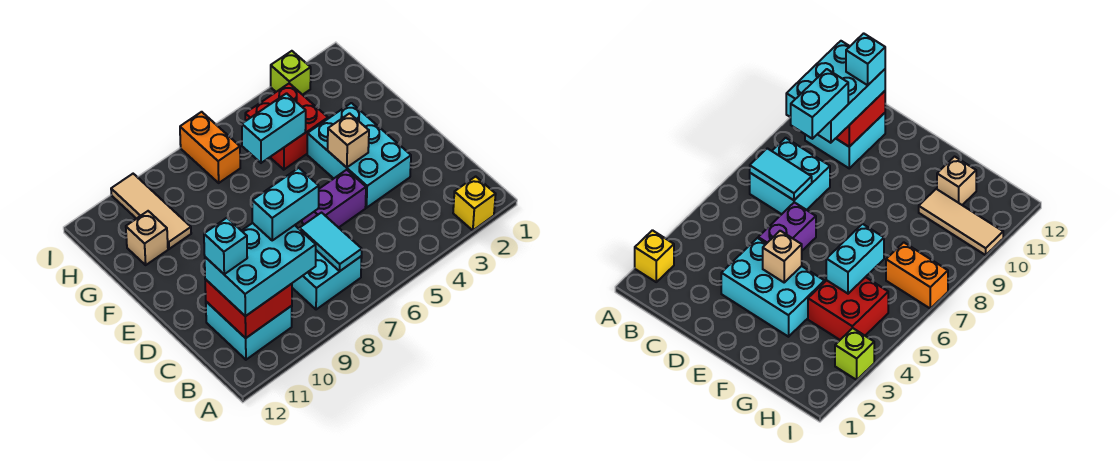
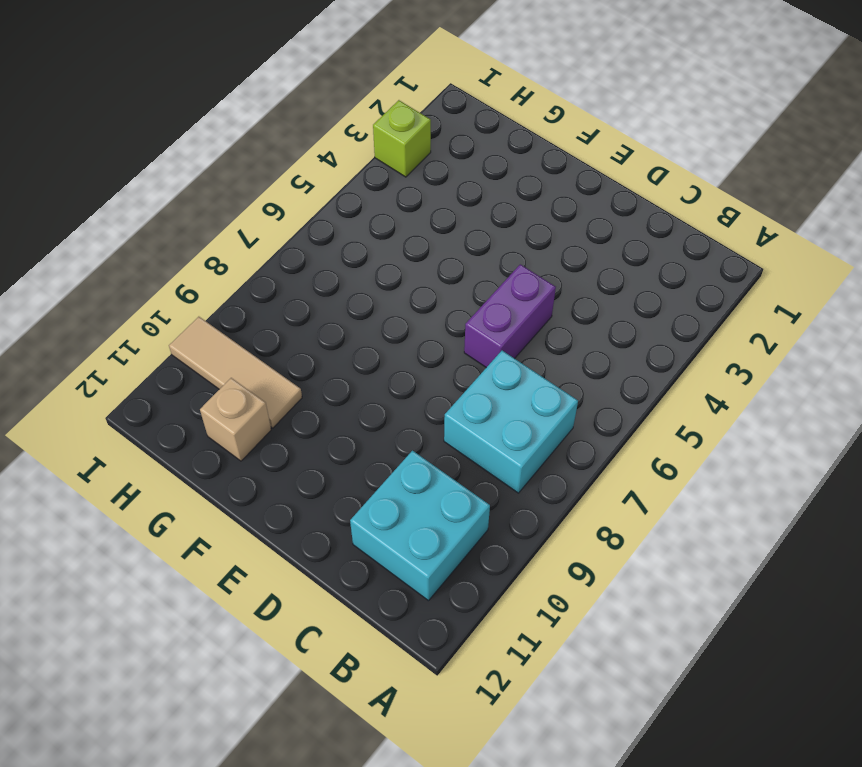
none -> yellow brick A2 level 1
none -> cyan brick D3:F4 level 1
none -> red brick G4:H5 level 1

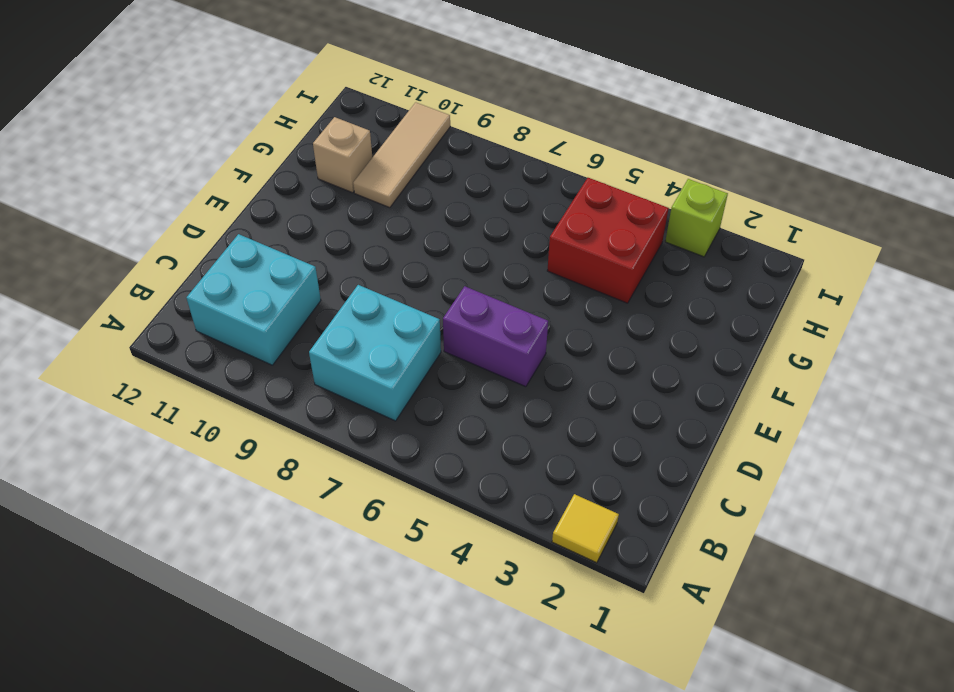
yellow tile A2 level 1 -> yellow brick A2 level 1
none -> cyan brick D3:F4 level 1
none -> orange brick H7:I7 level 1
none -> cyan tile B7:C7 level 2

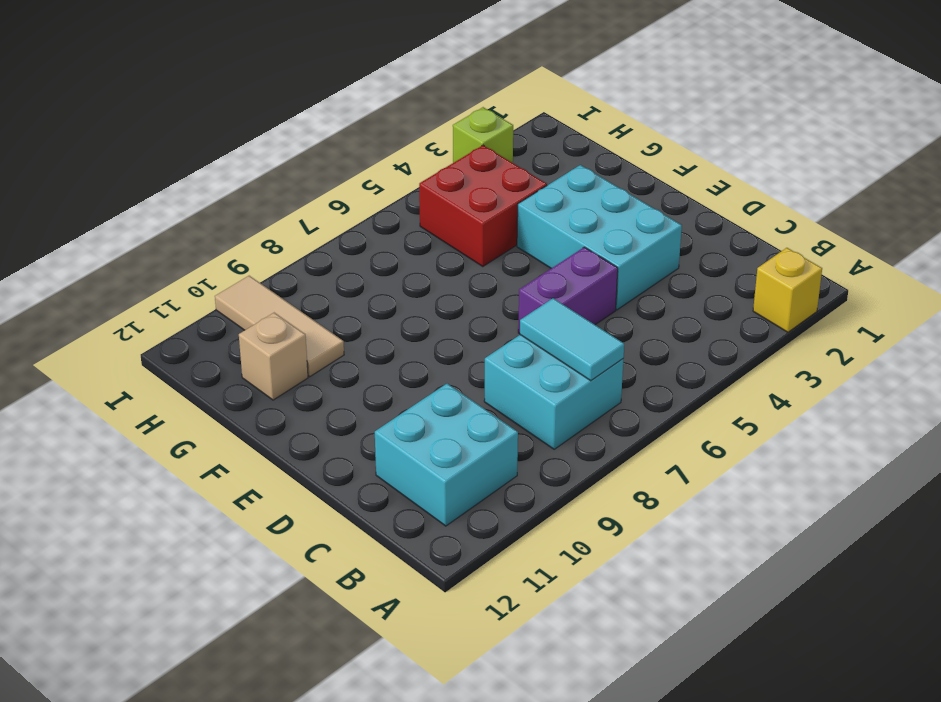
none -> orange brick H7:I7 level 1
none -> red brick B10:C11 level 2
none -> tan brick E4 level 2

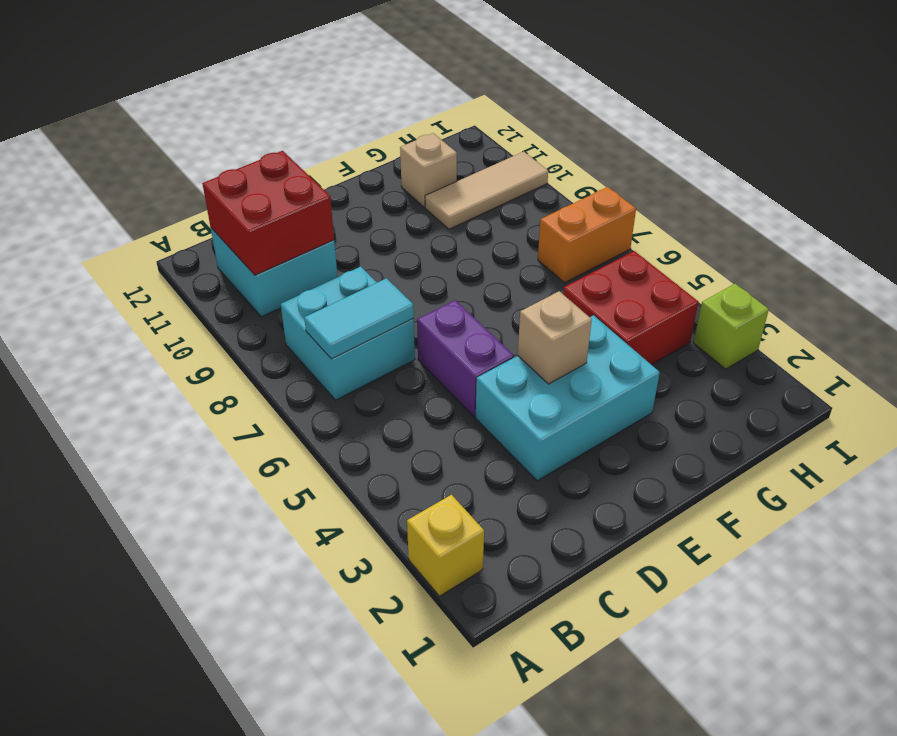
none -> cyan brick G5:G6 level 2
none -> cyan brick B9:C11 level 3
none -> cyan brick C8:C9 level 4

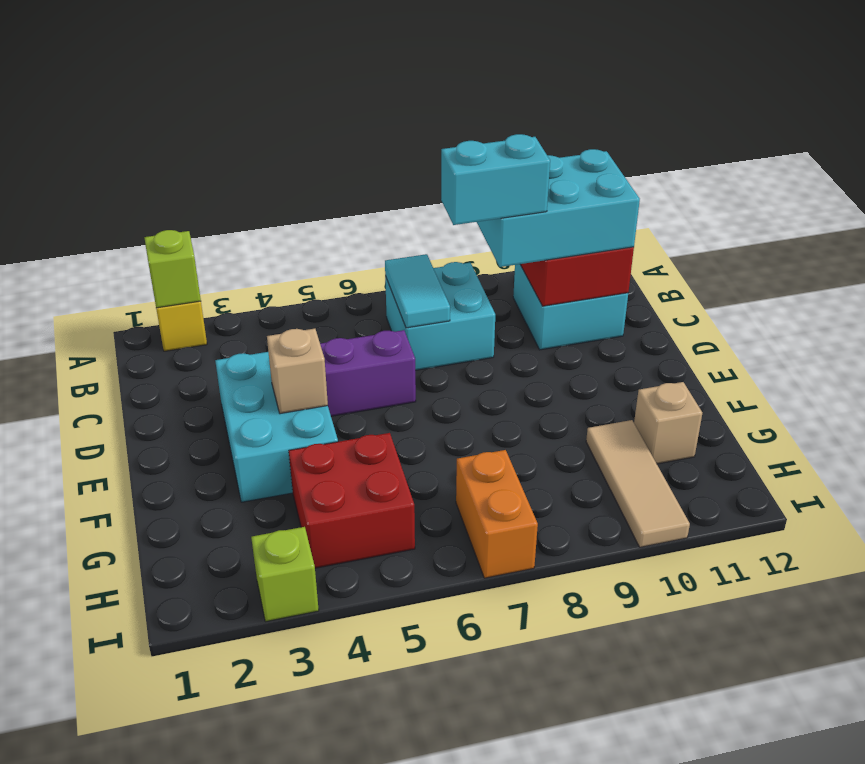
lime brick A2 level 2 -> none
none -> cyan brick G5:G6 level 2
none -> cyan brick C11 level 4

